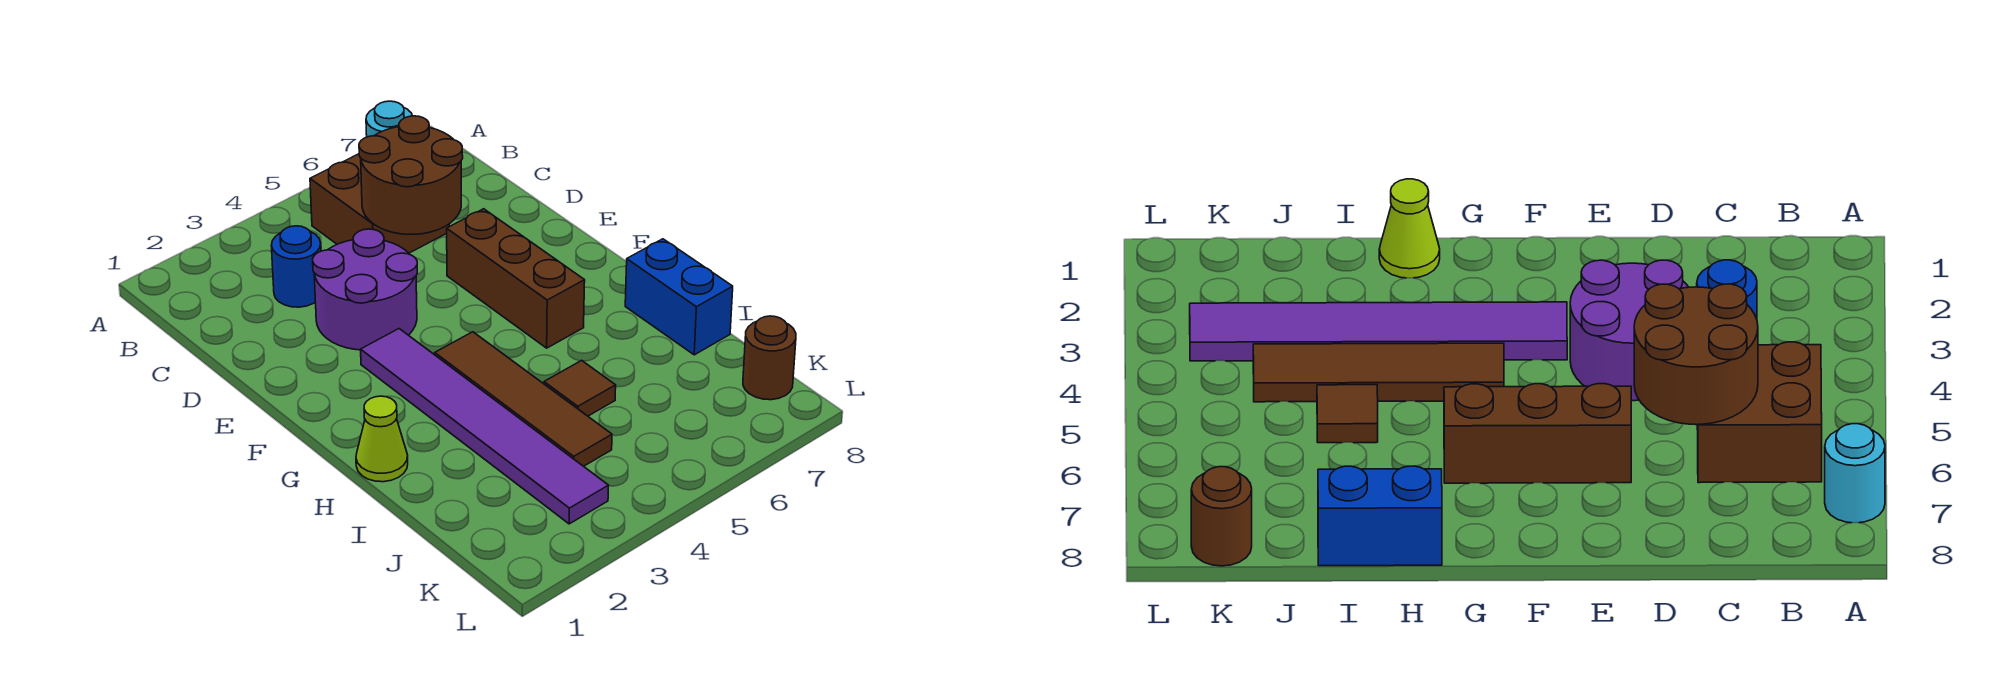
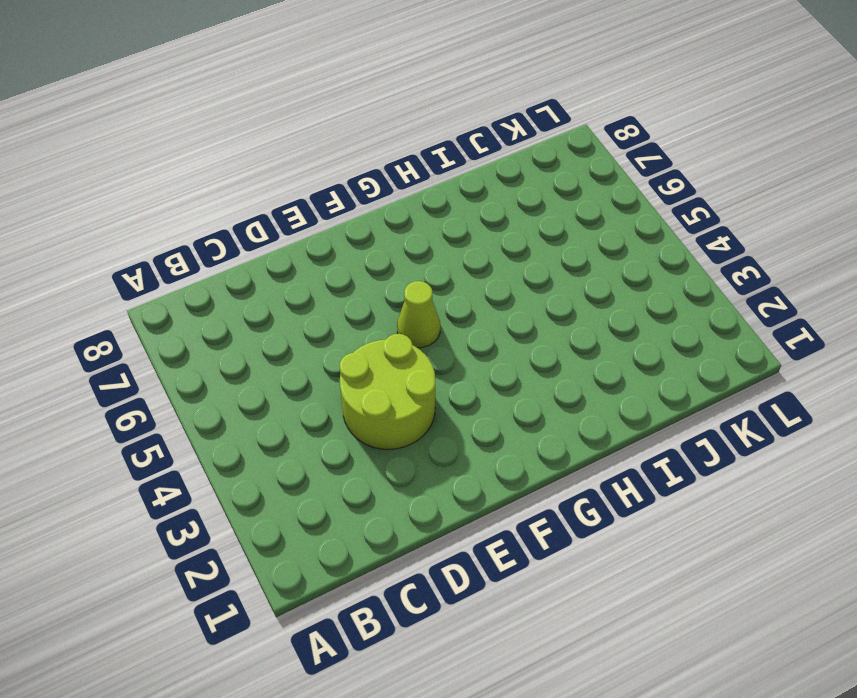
lime round brick D3:E4 level 1 -> purple round brick D3:E4 level 1
lime cone F5 level 1 -> lime cone H1 level 1
none -> cyan round brick A7 level 1
none -> brown brick B5:C6 level 1
none -> blue round brick C3 level 1

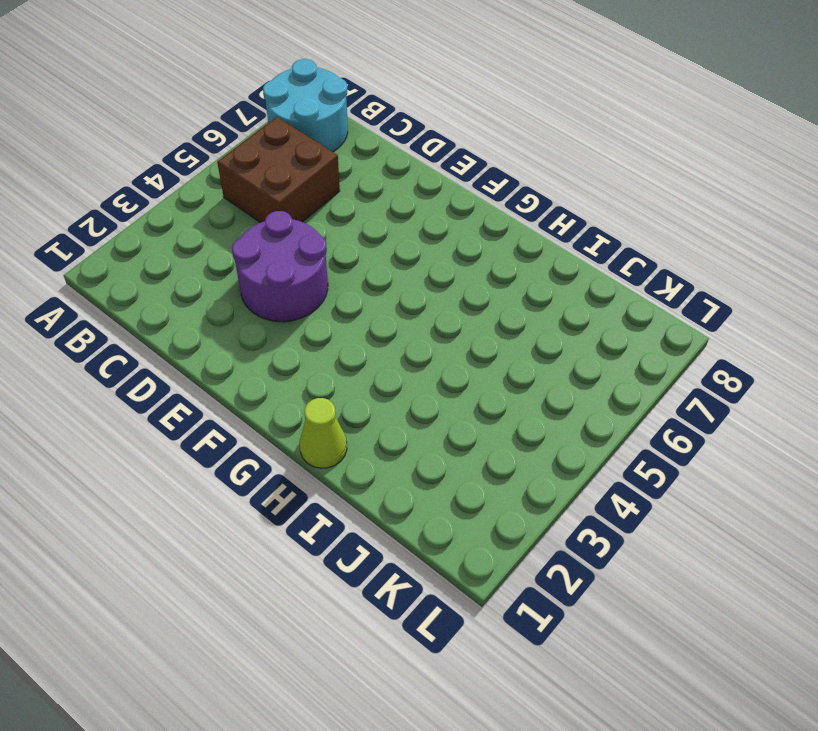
cyan round brick A7:B8 level 1 -> cyan round brick A7 level 1
none -> blue round brick C3 level 1
none -> brown brick E6:G6 level 1
none -> purple tile F3:K3 level 1

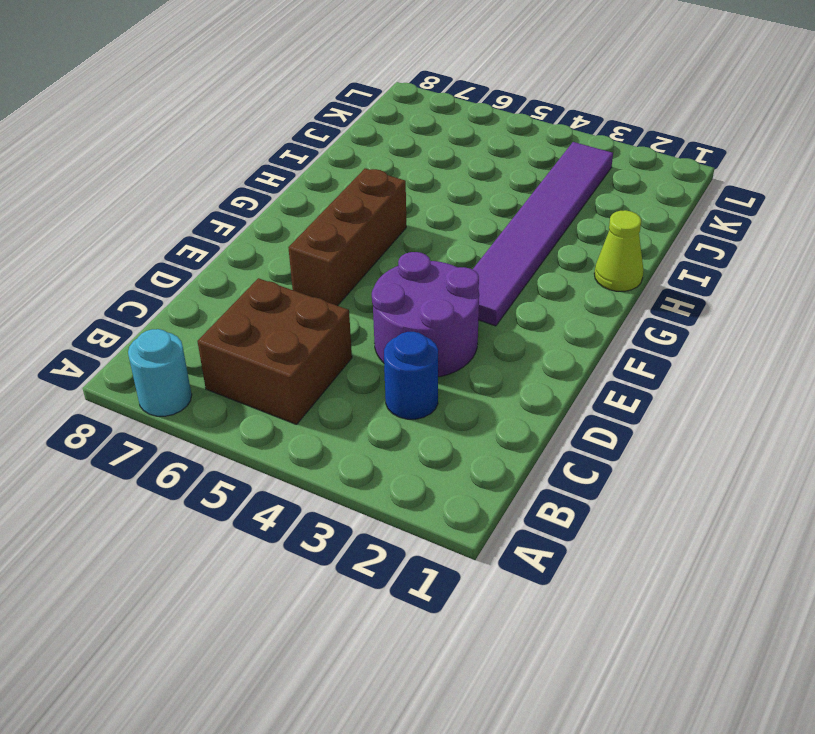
none -> brown tile G4:J4 level 1
none -> blue brick H8:I8 level 1
none -> brown tile I5 level 1

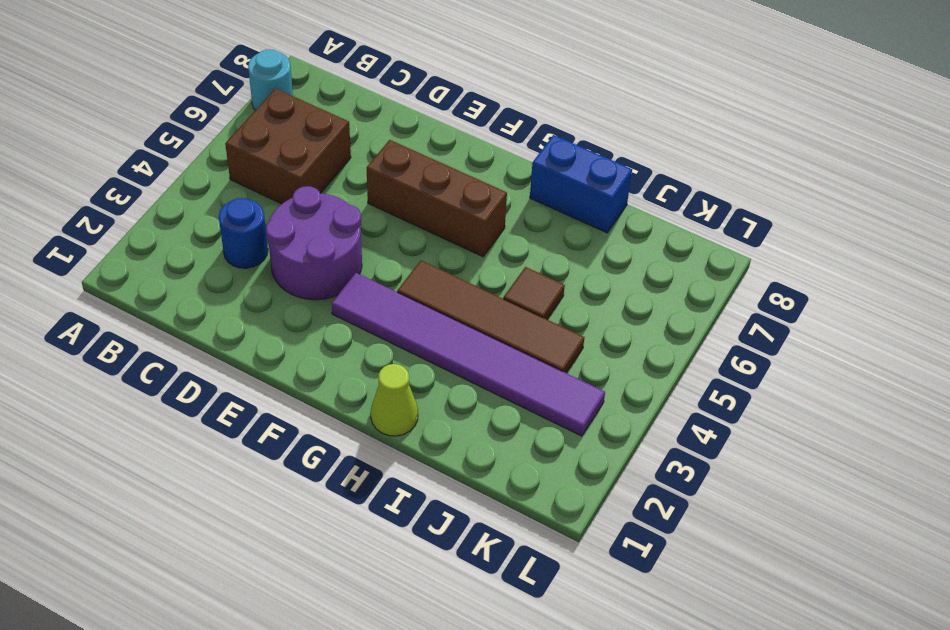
none -> brown round brick K8 level 1
none -> brown round brick C5:D6 level 2

